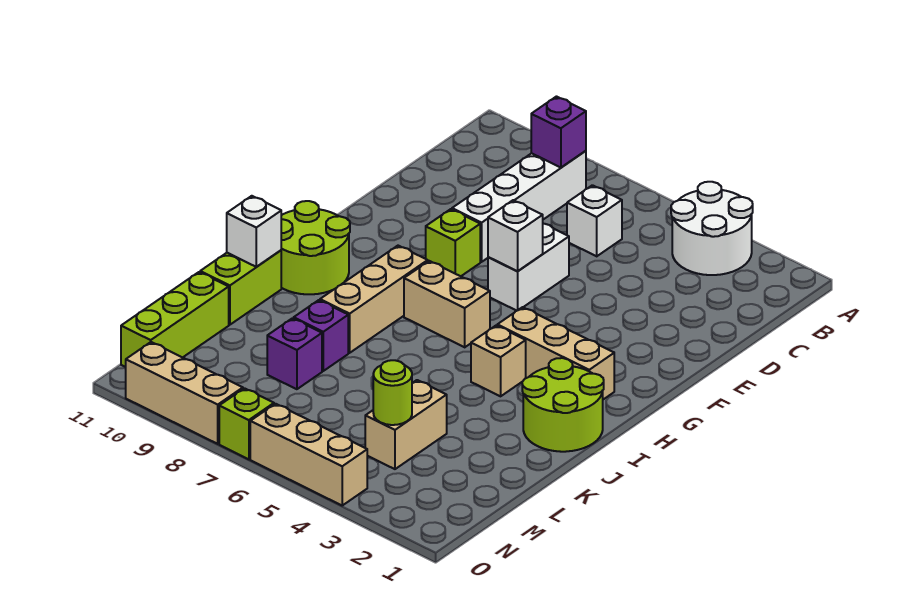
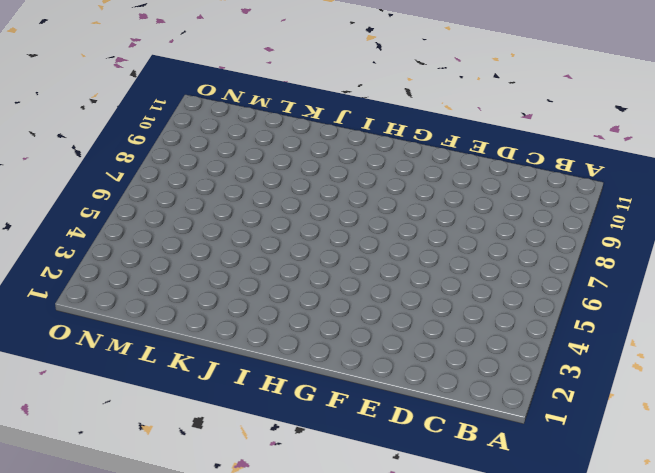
none -> white round brick A3:B4 level 1
none -> white brick B8:E8 level 1
none -> white brick C6 level 1

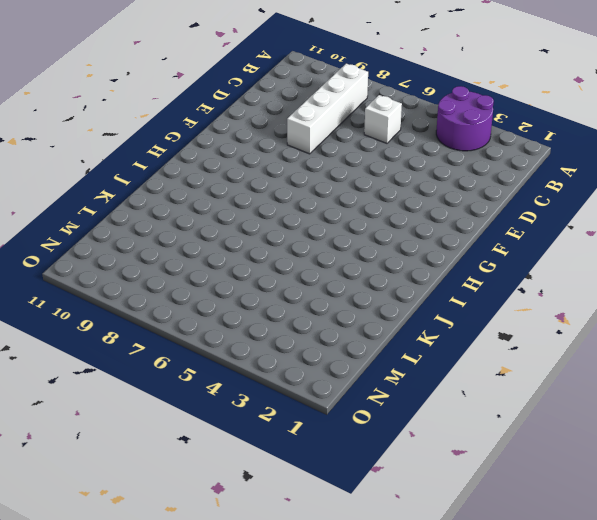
purple round brick A3:B4 level 1 -> white round brick A3:B4 level 1
none -> white brick E6:F6 level 1
none -> lime brick F8 level 1
none -> tan brick H2:H4 level 1

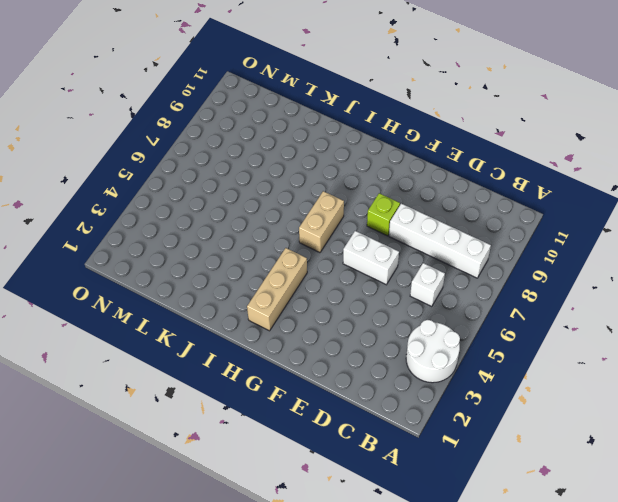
none -> tan brick H8:J8 level 1
none -> lime round brick H10:I11 level 1
none -> lime round brick I1:J2 level 1

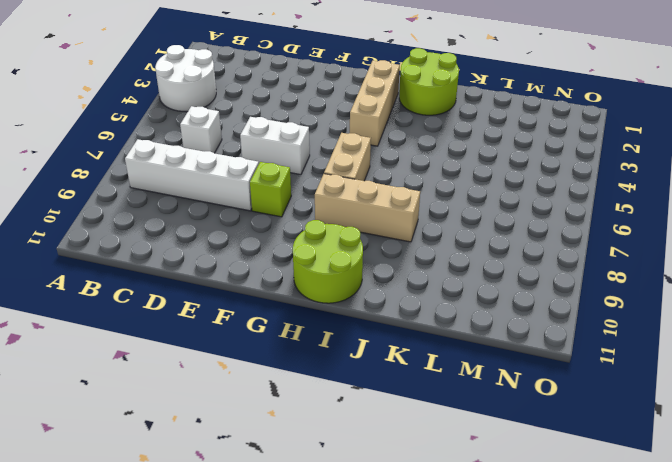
none -> tan brick I4 level 1
none -> lime brick J11:K11 level 1
none -> purple brick K8 level 1

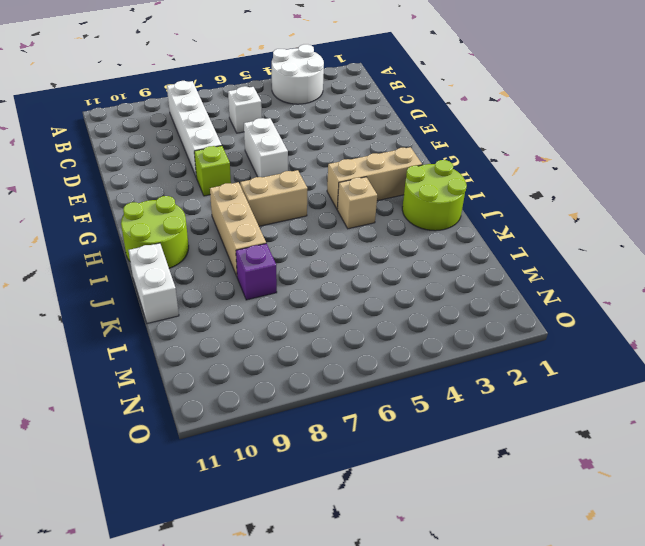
white brick J11:K11 level 1 -> lime brick J11:K11 level 1
none -> tan brick L4:M4 level 1
none -> purple brick L8 level 1
none -> lime brick L11:N11 level 1

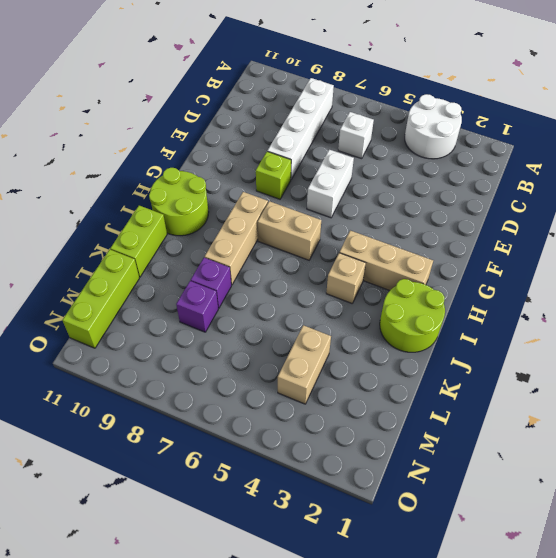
none -> tan brick O4:O6 level 1
none -> lime brick O7 level 1
none -> tan brick O8:O10 level 1

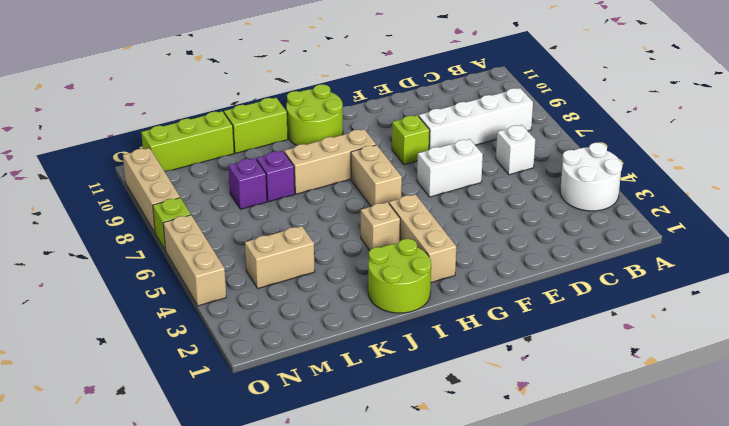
none -> purple brick B8 level 2
none -> white brick F6 level 2
none -> white brick J11 level 2

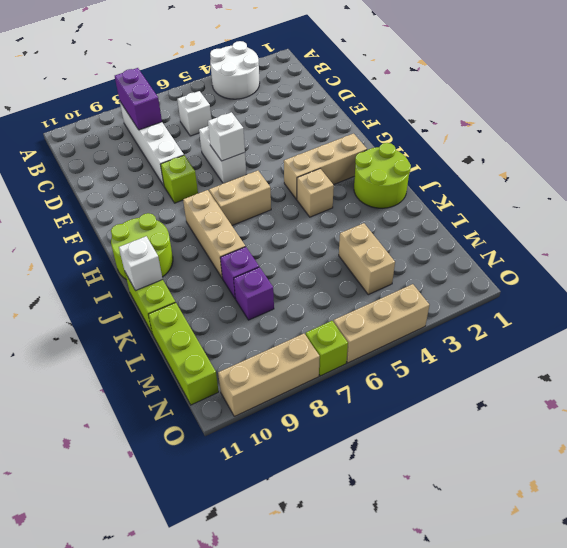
purple brick B8:C8 level 2 -> purple brick B8 level 2
none -> lime round brick M4 level 2

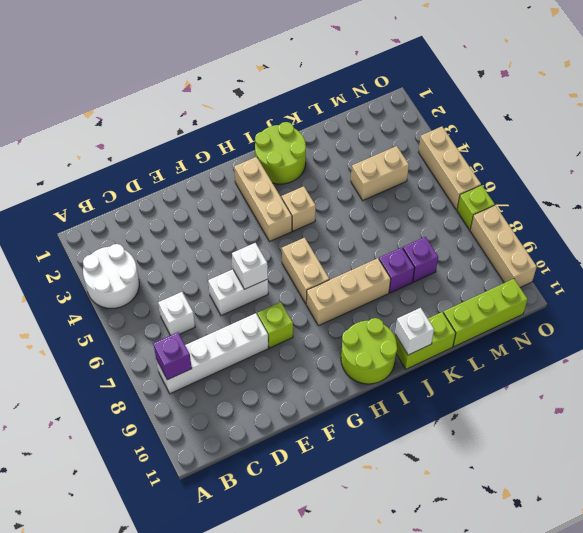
none -> lime round brick M4 level 2

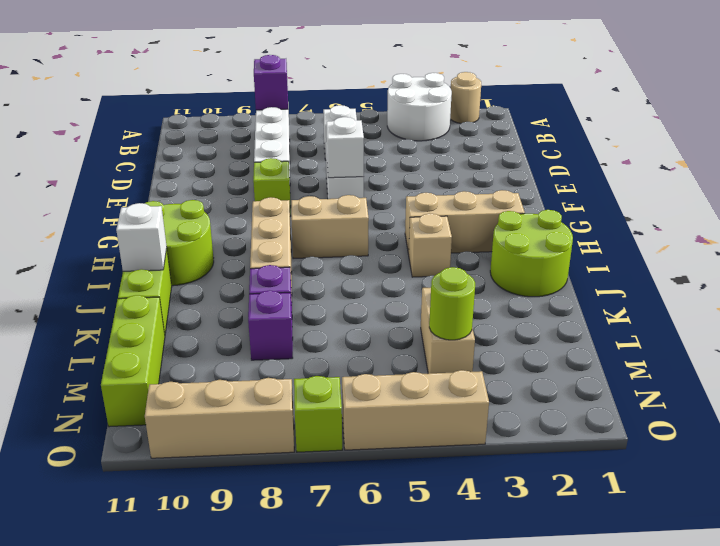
tan round brick A2 level 1 -> none

